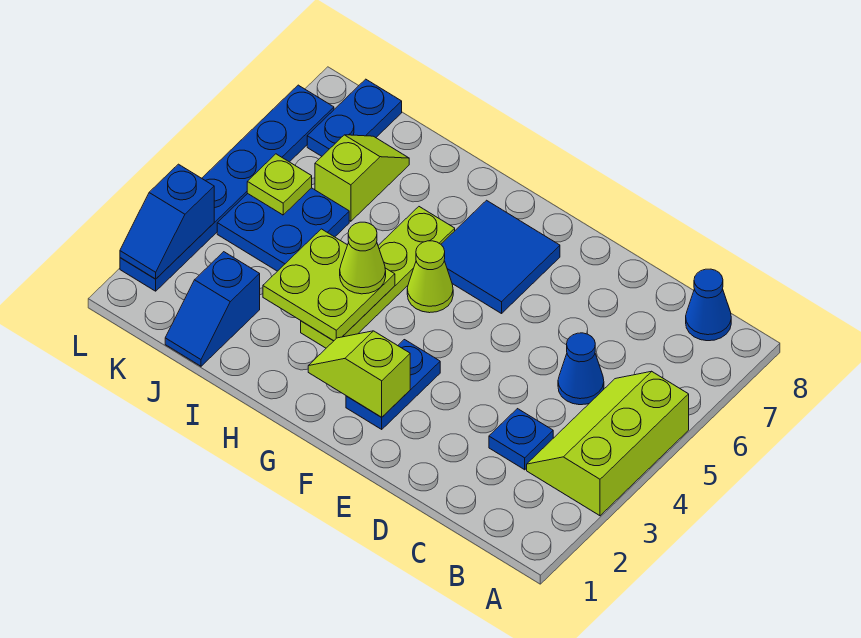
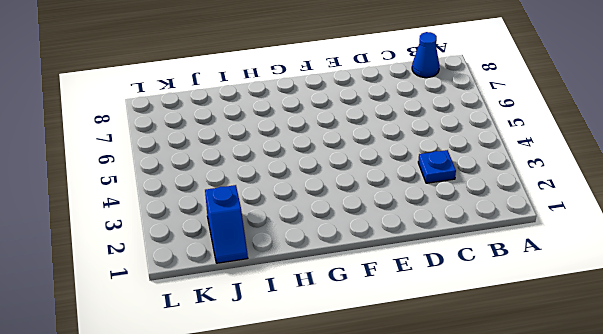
none -> lime slope A3:B5 level 1 top A
none -> blue cone C5 level 1
none -> blue plate F2:F3 level 1

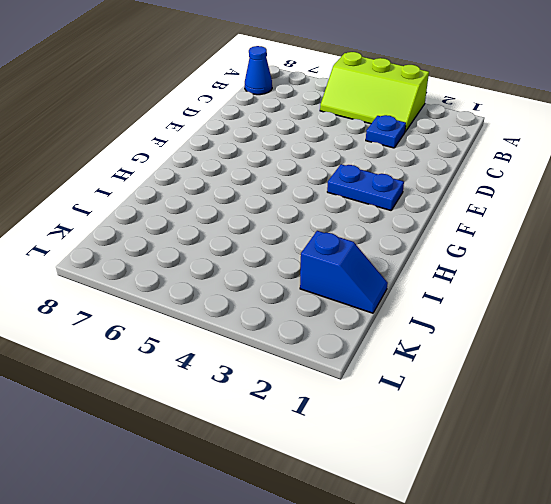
none -> blue cone C5 level 1
none -> blue tile F6:G7 level 1
none -> lime cone G5 level 1

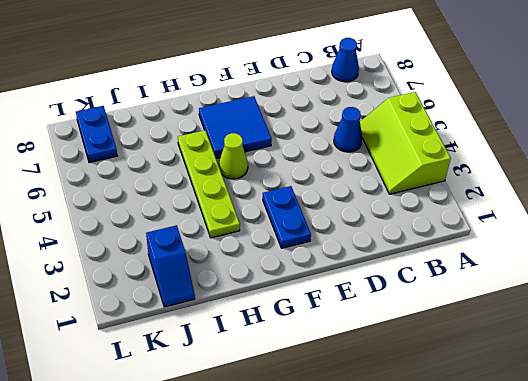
none -> blue plate C3 level 1
none -> blue plate J4:K5 level 1
none -> lime slope J6:J7 level 1 top 6

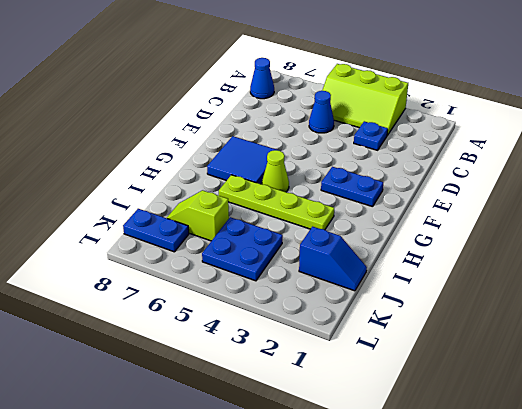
none -> blue plate L2:L7 level 1
none -> lime slope F2:G2 level 2 top F
none -> lime plate H3:I4 level 2

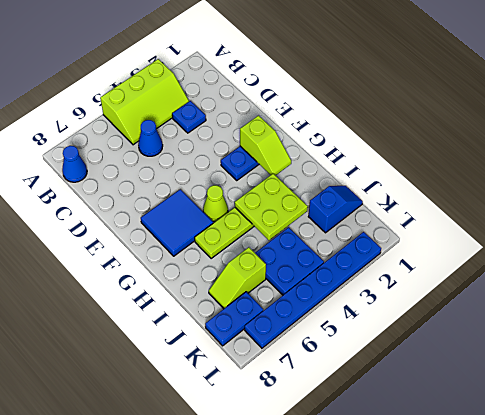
none -> lime plate K5 level 2
none -> blue slope L2:L3 level 2 top 3
none -> lime cone H4 level 3

